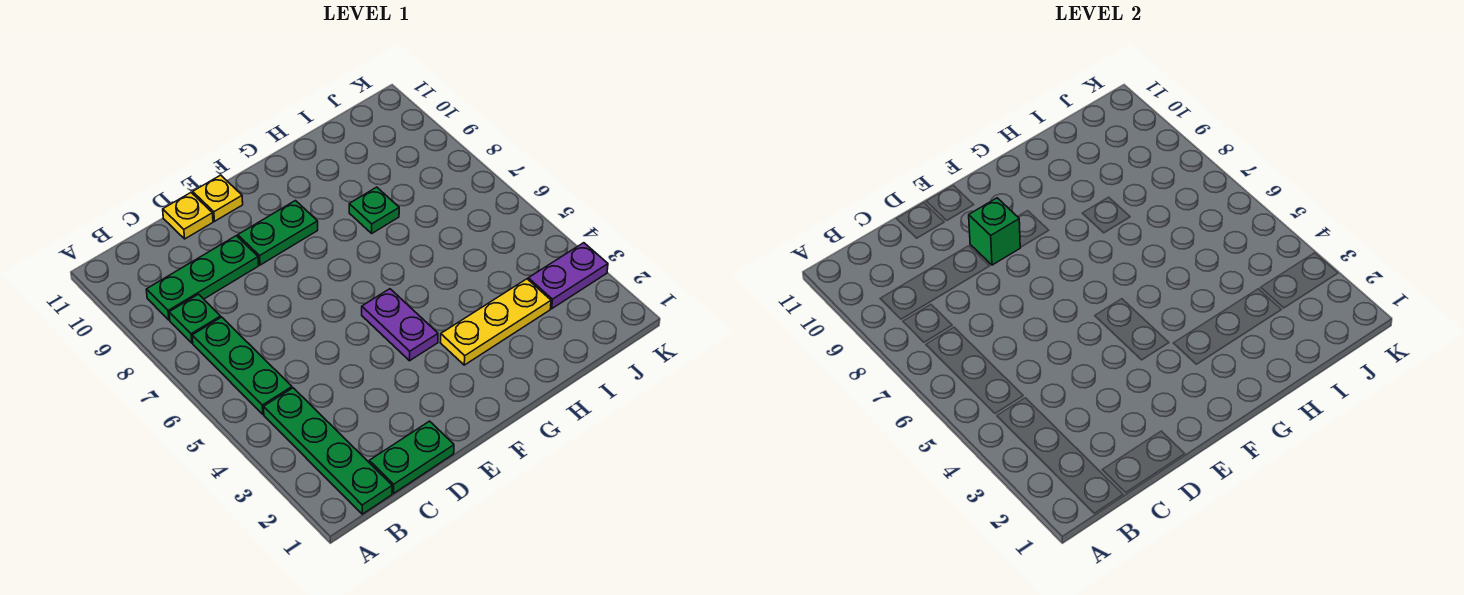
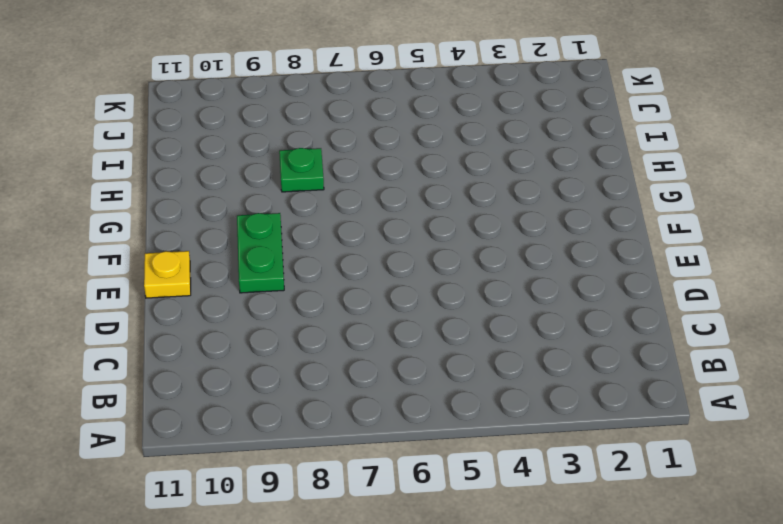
none -> green plate B1:B4 level 1
none -> green plate B5:B7 level 1
none -> green plate B8 level 1

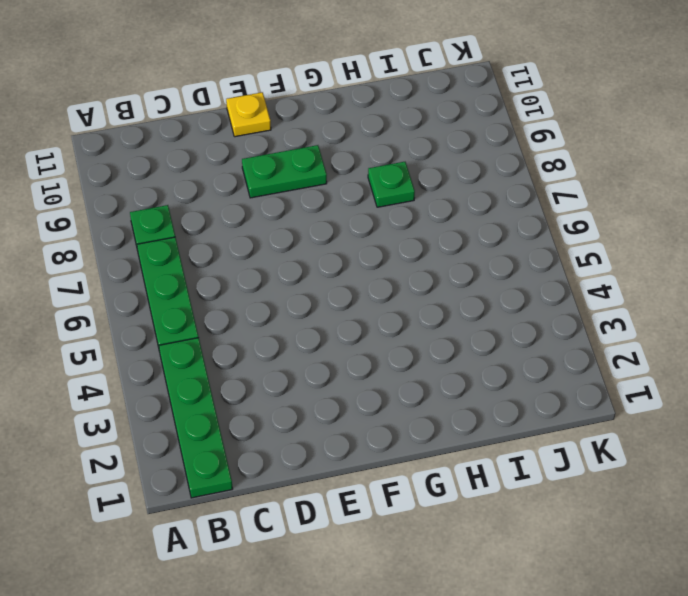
none -> green plate B9:D9 level 1
none -> green plate C1:D1 level 1
none -> yellow plate D11 level 1

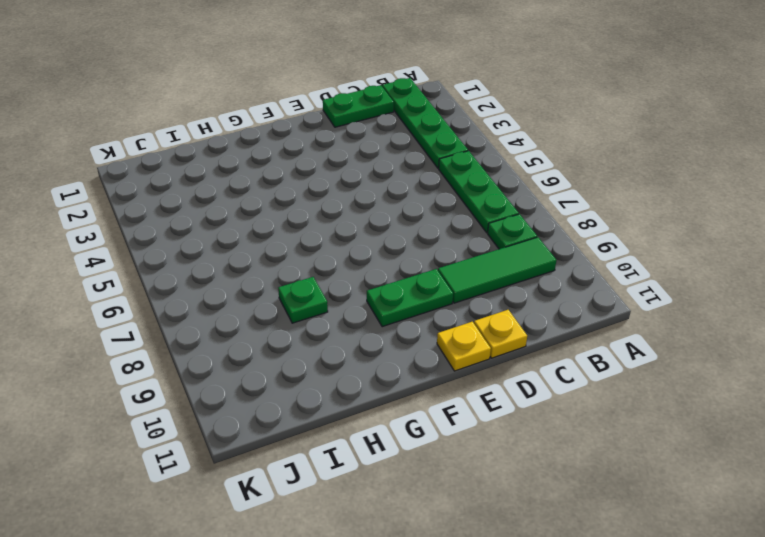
green tile B9:D9 level 1 -> green plate B9:D9 level 1
none -> purple plate F4:F5 level 1
none -> yellow plate G3:I3 level 1
none -> purple plate J3:K3 level 1

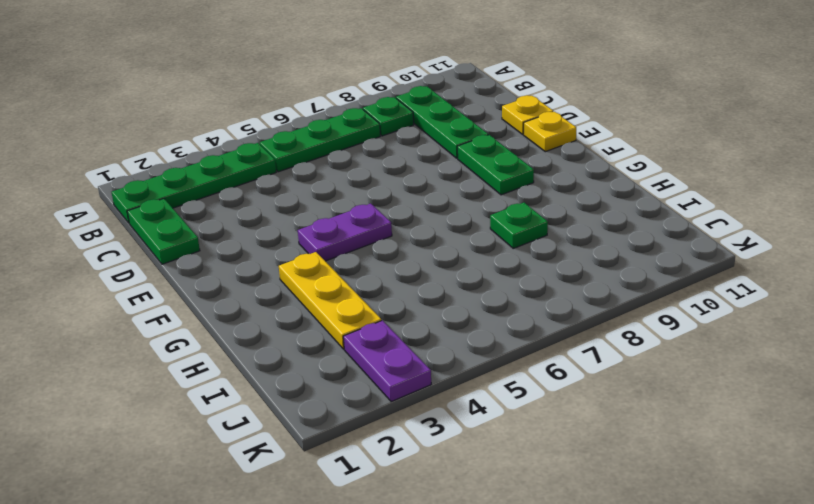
none -> green brick E9 level 2

